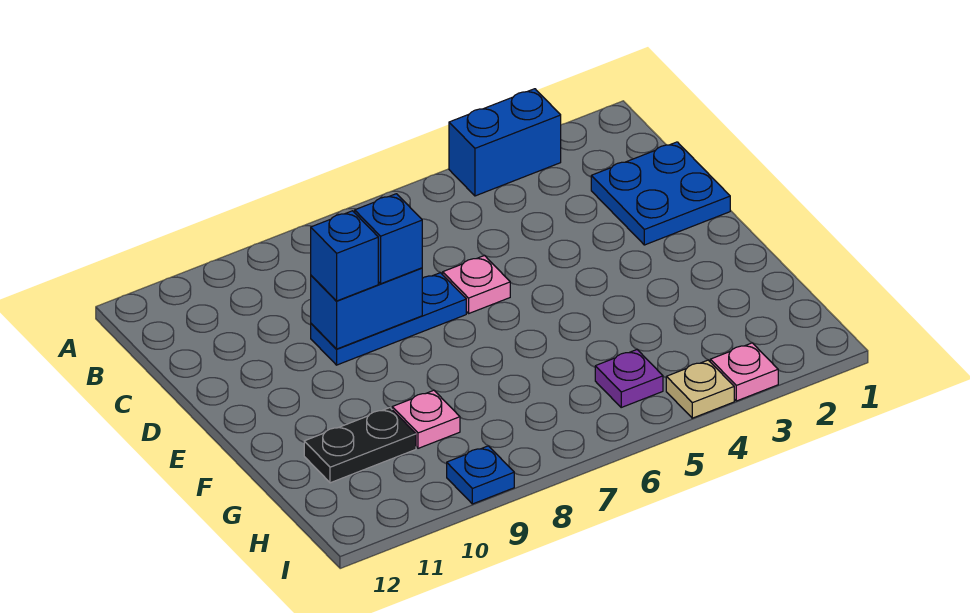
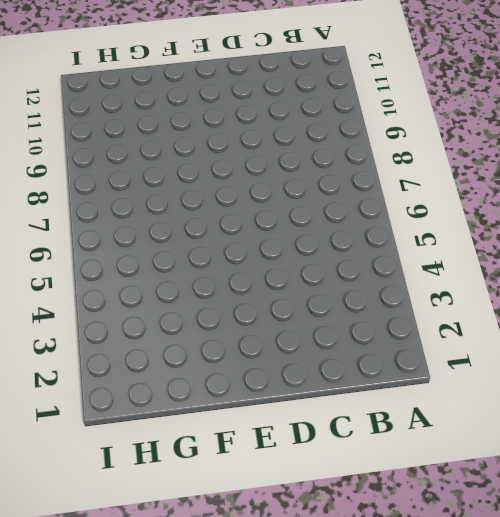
none -> blue brick A3:A4 level 1
none -> blue plate C1:D2 level 1
none -> pink plate D6 level 1

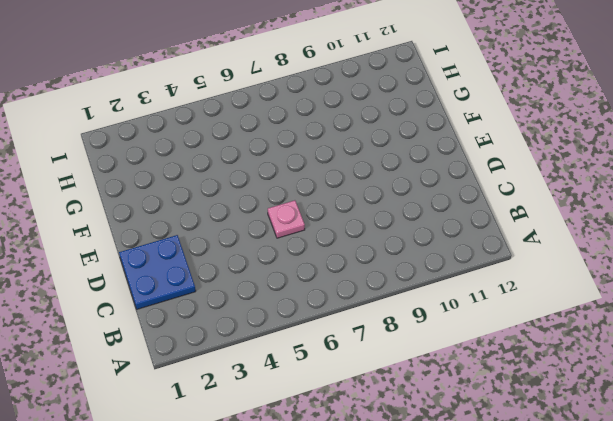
none -> blue brick A3:A4 level 1
none -> blue plate D7:D9 level 1
none -> pink plate G9 level 1

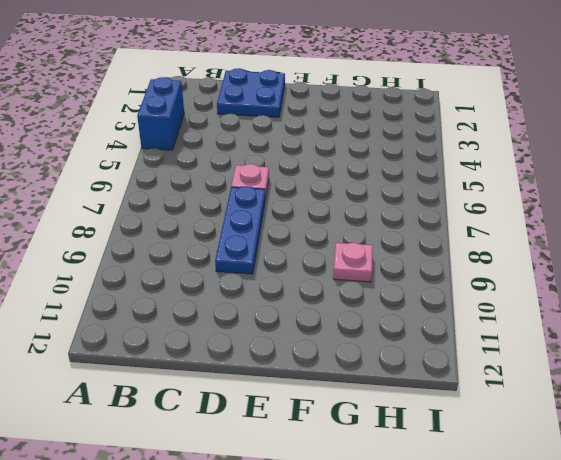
none -> black plate G10:G11 level 1
none -> purple plate H5 level 1
none -> pink plate I3 level 1

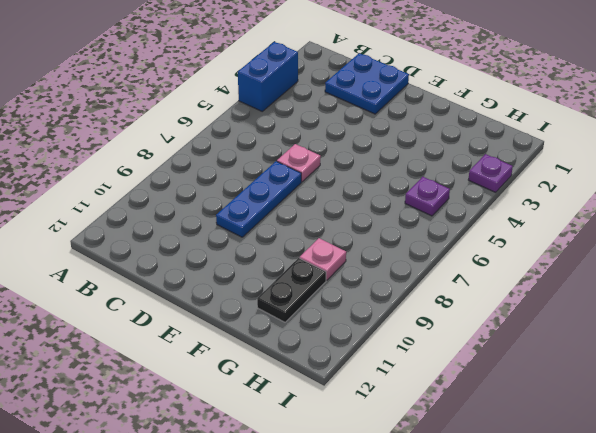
purple plate I3 level 1 -> pink plate I3 level 1
none -> tan plate I4 level 1
none -> blue plate I9 level 1
none -> blue brick D8:D9 level 2

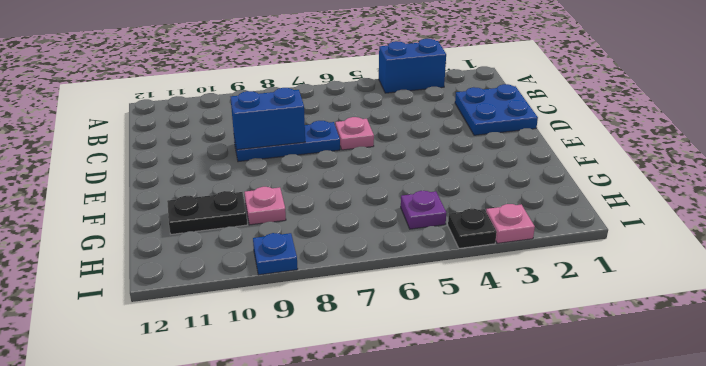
black plate I4 level 1 -> tan plate I4 level 1
none -> blue brick D8 level 3
none -> blue brick D9 level 3

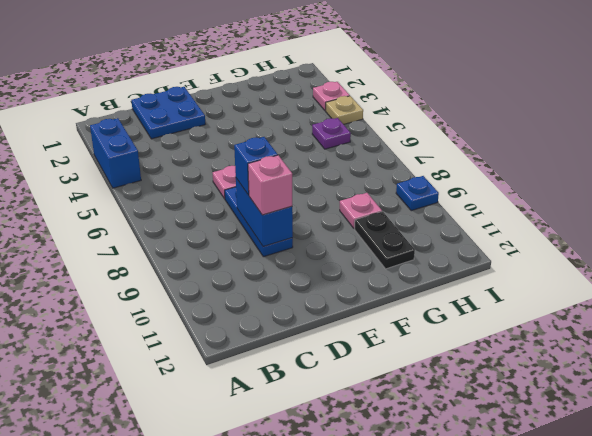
pink brick D9 level 3 -> blue brick D9 level 3

